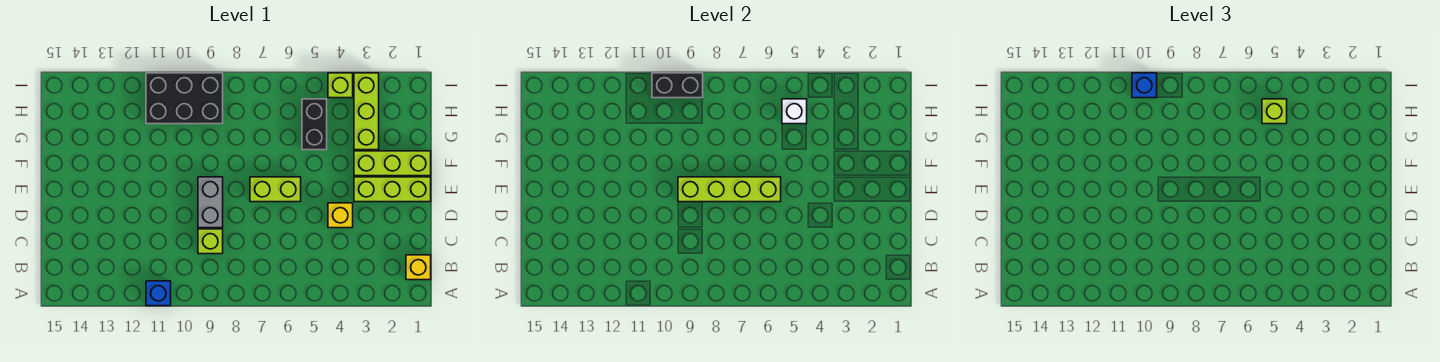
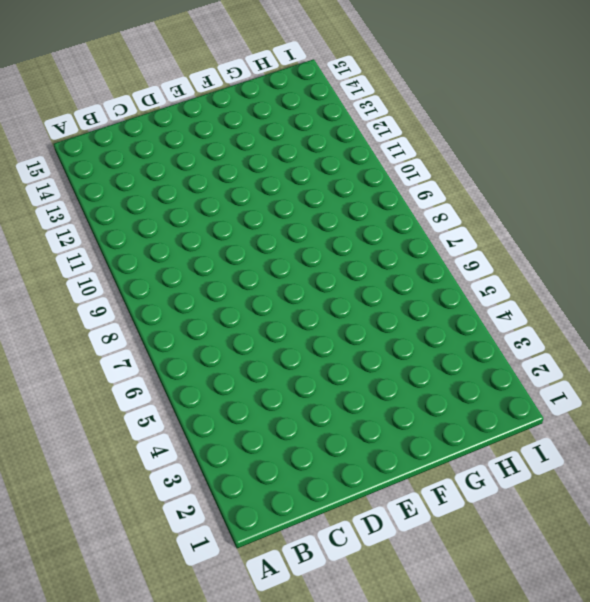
none -> blue brick A11 level 1
none -> yellow brick B1 level 1
none -> lime brick C9 level 1

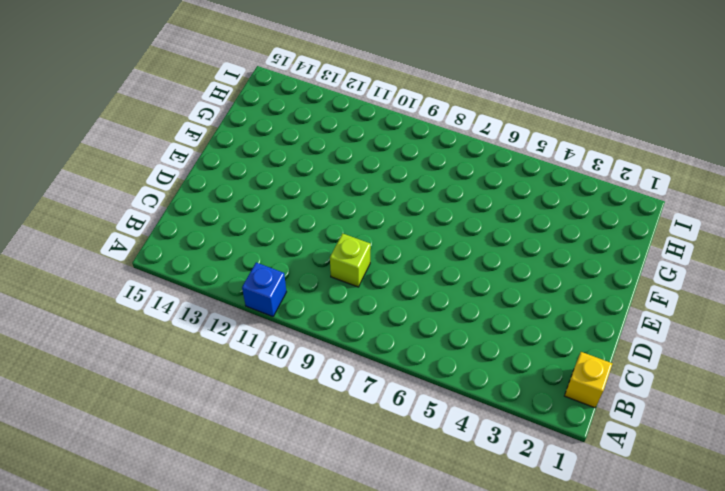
none -> yellow brick D4 level 1
none -> grey brick D9:E9 level 1
none -> lime brick E1:E3 level 1

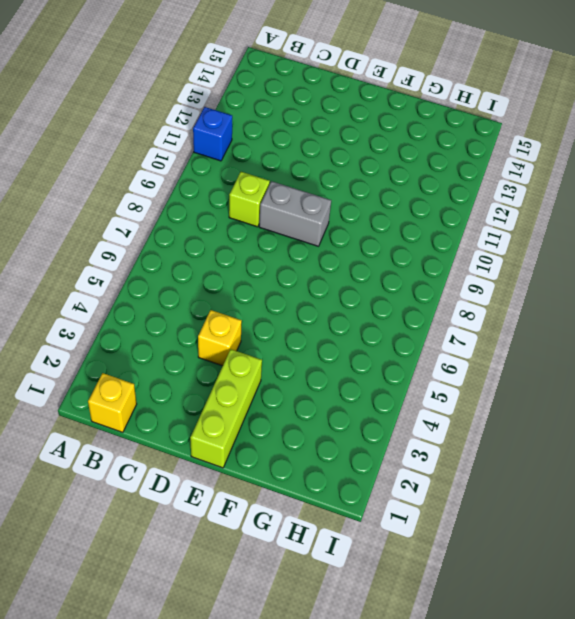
none -> lime brick E6:E7 level 1
none -> lime brick F1:F3 level 1
none -> lime brick G3:I3 level 1

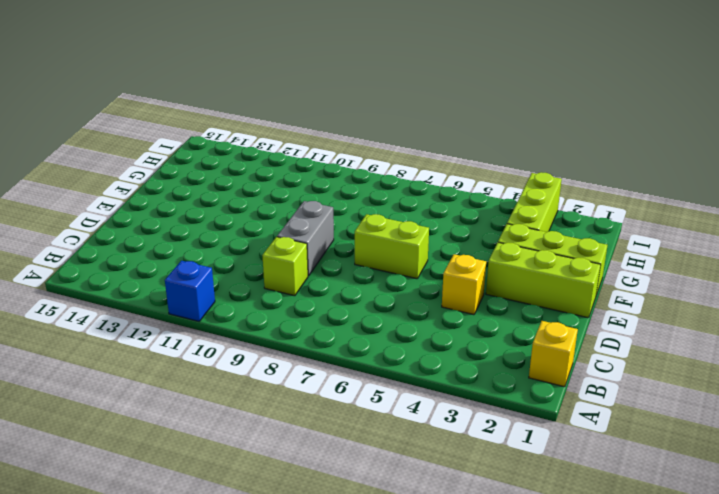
none -> black brick G5:H5 level 1
none -> black brick H9:I11 level 1
none -> lime brick I4 level 1

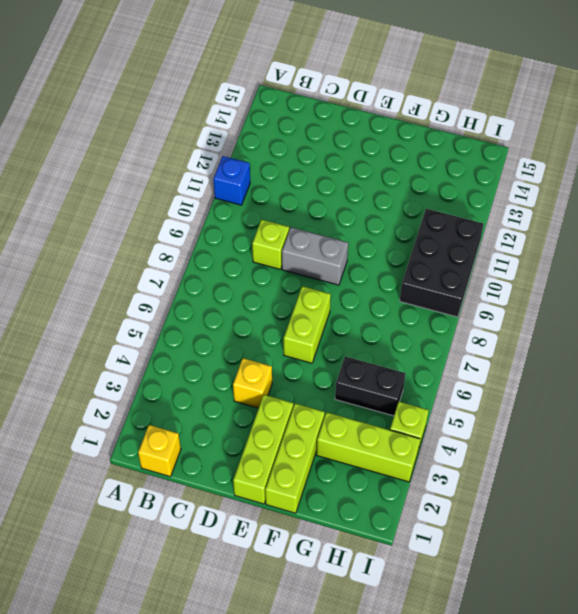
none -> lime brick E6:E9 level 2
none -> white brick H5 level 2
none -> black brick I9:I10 level 2

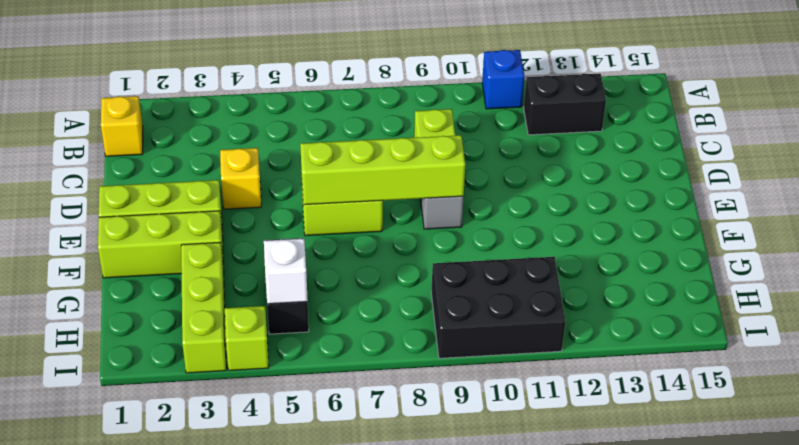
black brick B12:B13 level 1 -> black brick I9:I10 level 2
none -> lime brick H5 level 3
none -> blue brick I10 level 3

